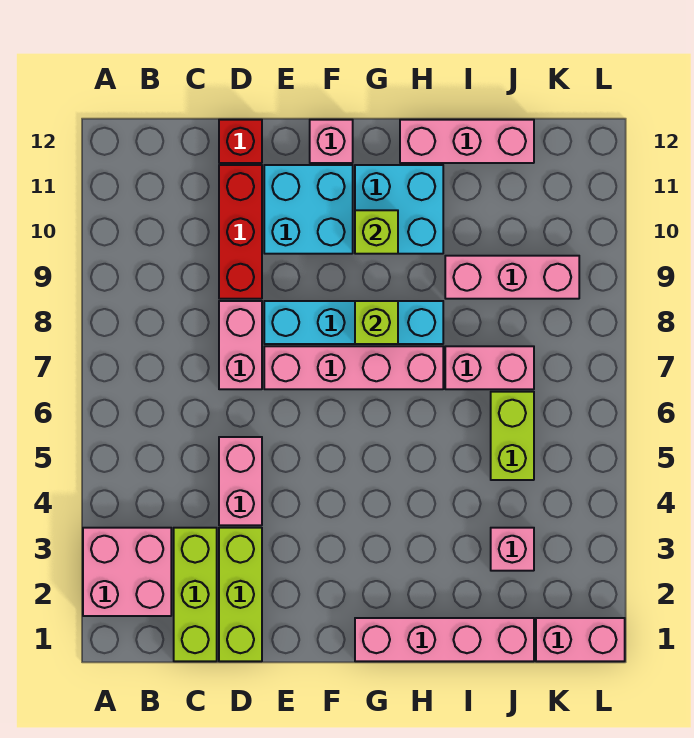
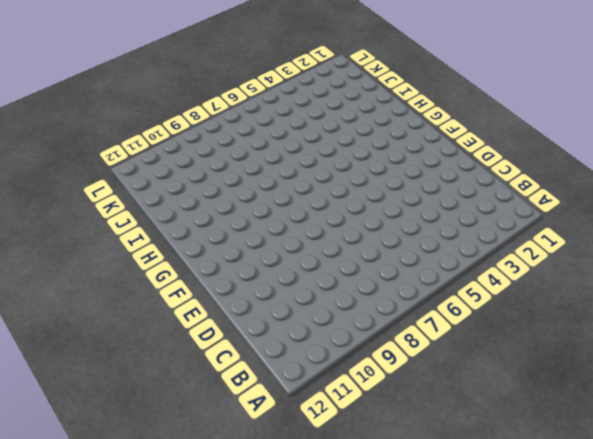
none -> pink brick A2:B3 level 1
none -> lime brick C1:C3 level 1
none -> lime brick D1:D3 level 1

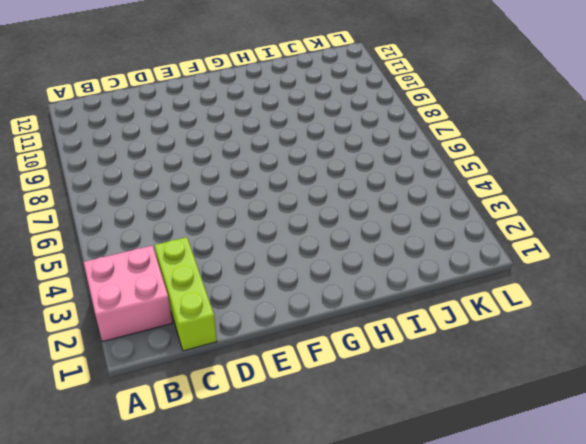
none -> lime brick D1:D3 level 1
none -> pink brick D4:D5 level 1
none -> pink brick D7:D8 level 1

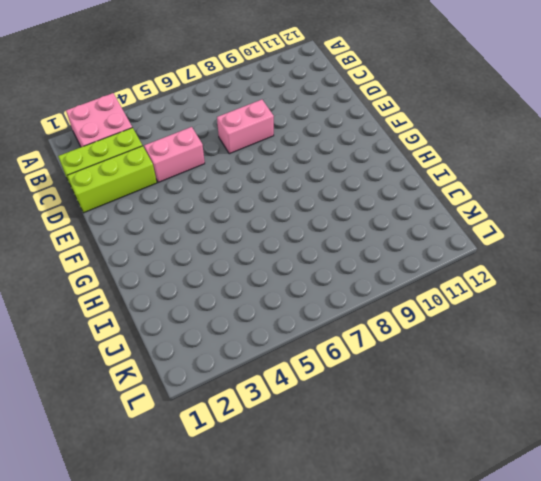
none -> red brick D9:D11 level 1
none -> red brick D12 level 1
none -> pink brick E7:H7 level 1

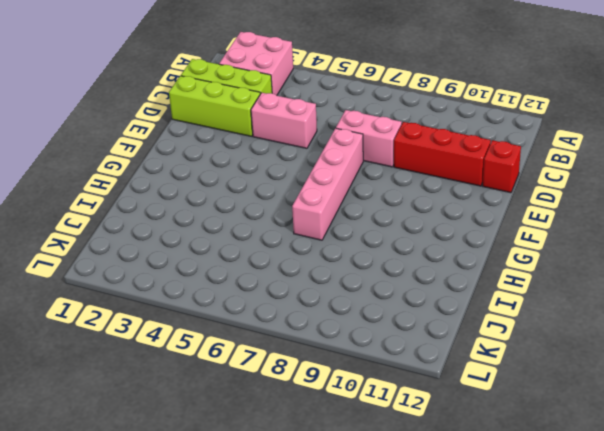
none -> cyan brick E8:H8 level 1
none -> cyan brick E10:F11 level 1
none -> pink brick F12 level 1

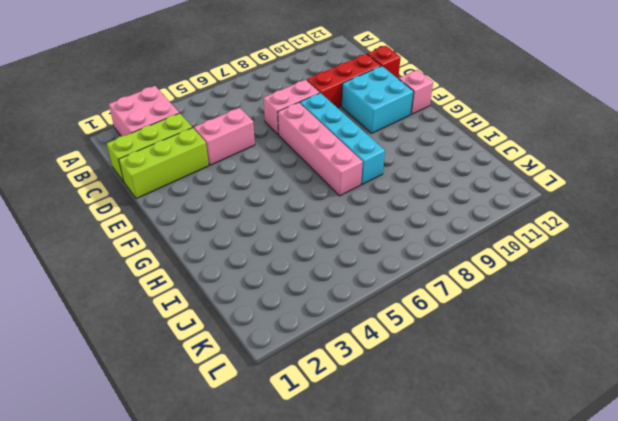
none -> pink brick G1:J1 level 1
none -> cyan brick G10:H11 level 1
none -> pink brick H12:J12 level 1

